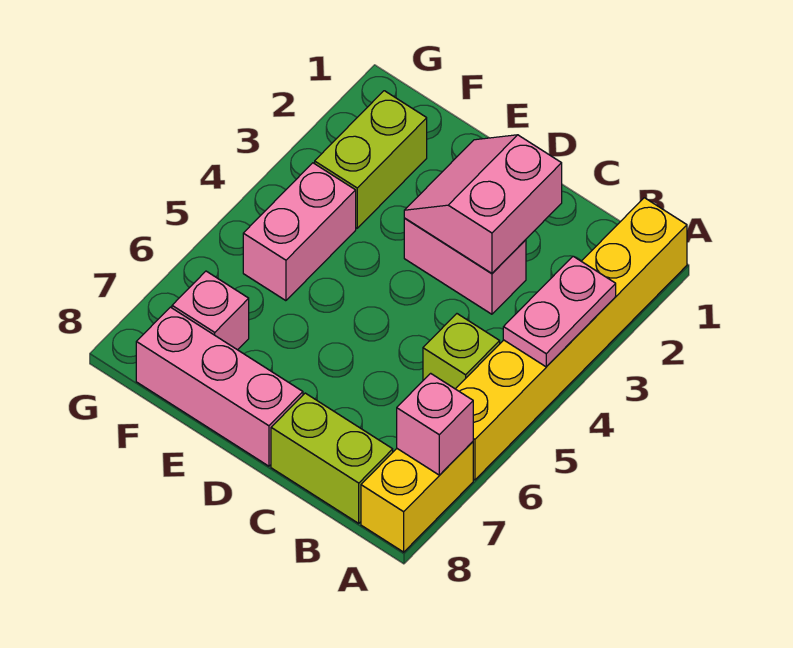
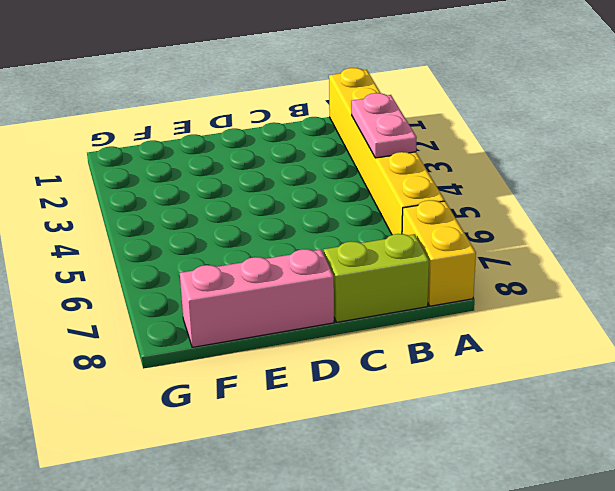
none -> lime brick B5 level 1
none -> pink brick C3:D3 level 1
none -> lime brick F2:F3 level 1

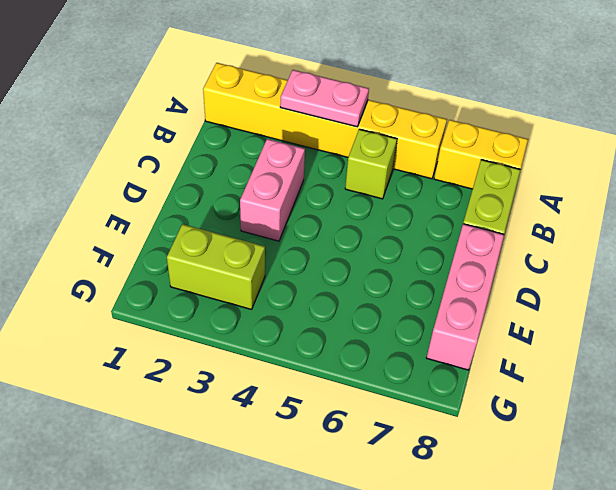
none -> pink brick F4:F5 level 1
none -> pink brick F7 level 1
none -> pink brick A7 level 2

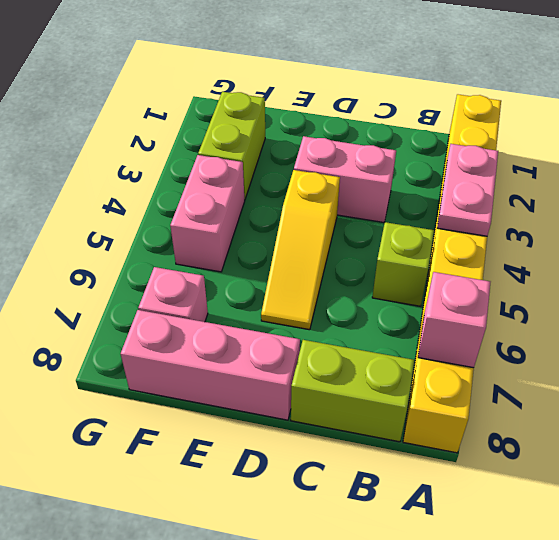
yellow slope D4:D6 level 1 top 4 -> none
none -> pink slope C2:D3 level 2 top C

